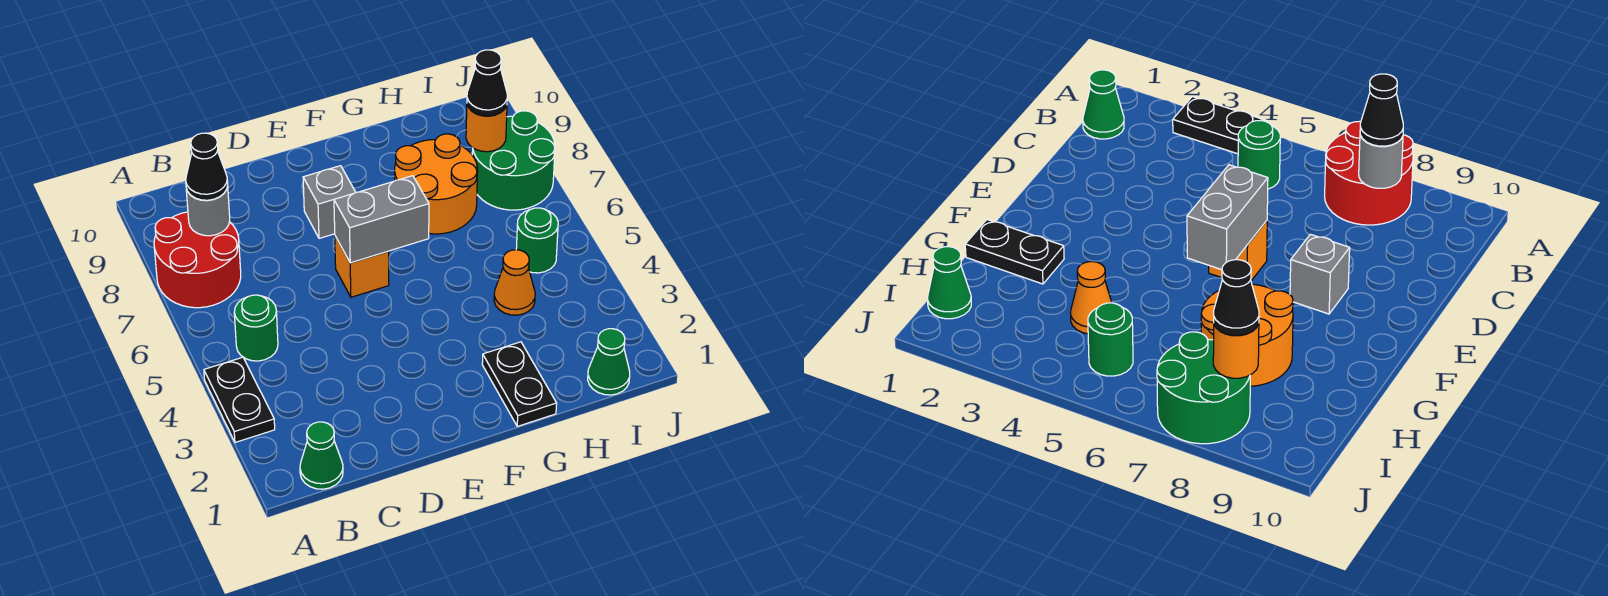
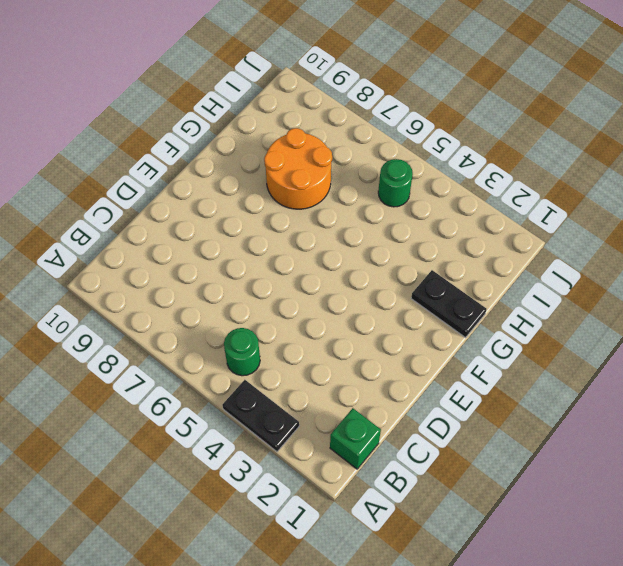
green brick B1 level 1 -> green cone B1 level 1
none -> red round brick A7:B8 level 1
none -> orange brick E6 level 1
none -> grey brick E8 level 1

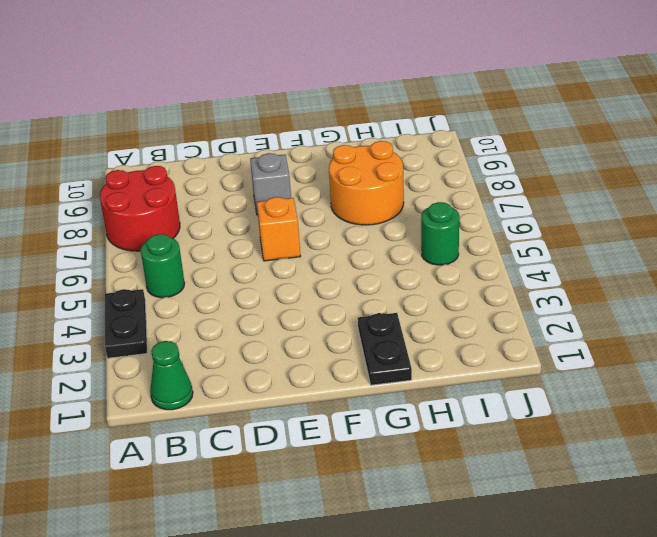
none -> orange cone H4 level 1
none -> green cone I1 level 1
none -> green round brick I7:J8 level 1

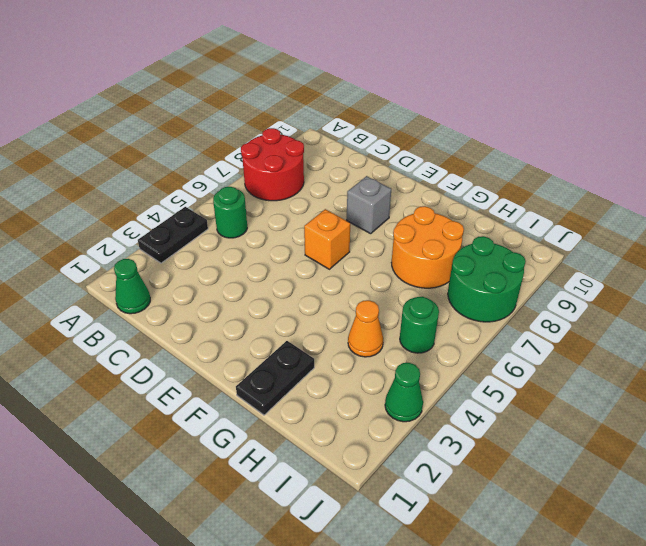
green cone J3 level 1 -> green cone I1 level 1
none -> grey round brick B8 level 2
none -> grey brick E6:F6 level 2
none -> orange round brick I8 level 2

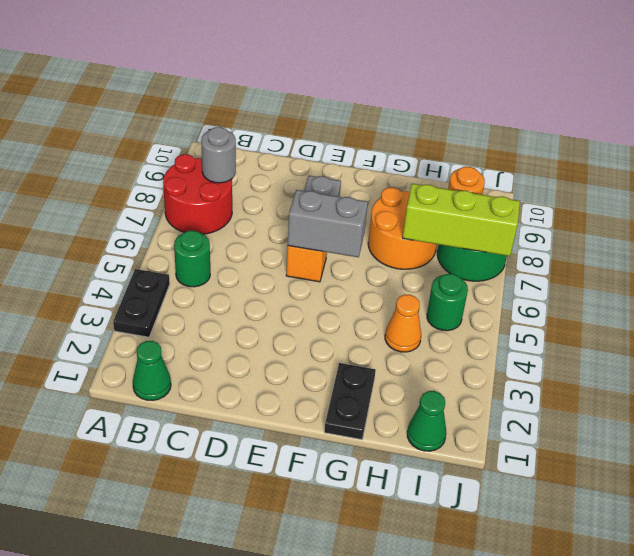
lime brick H7:J7 level 2 -> none
none -> black cone B8 level 3
none -> black cone I8 level 3

